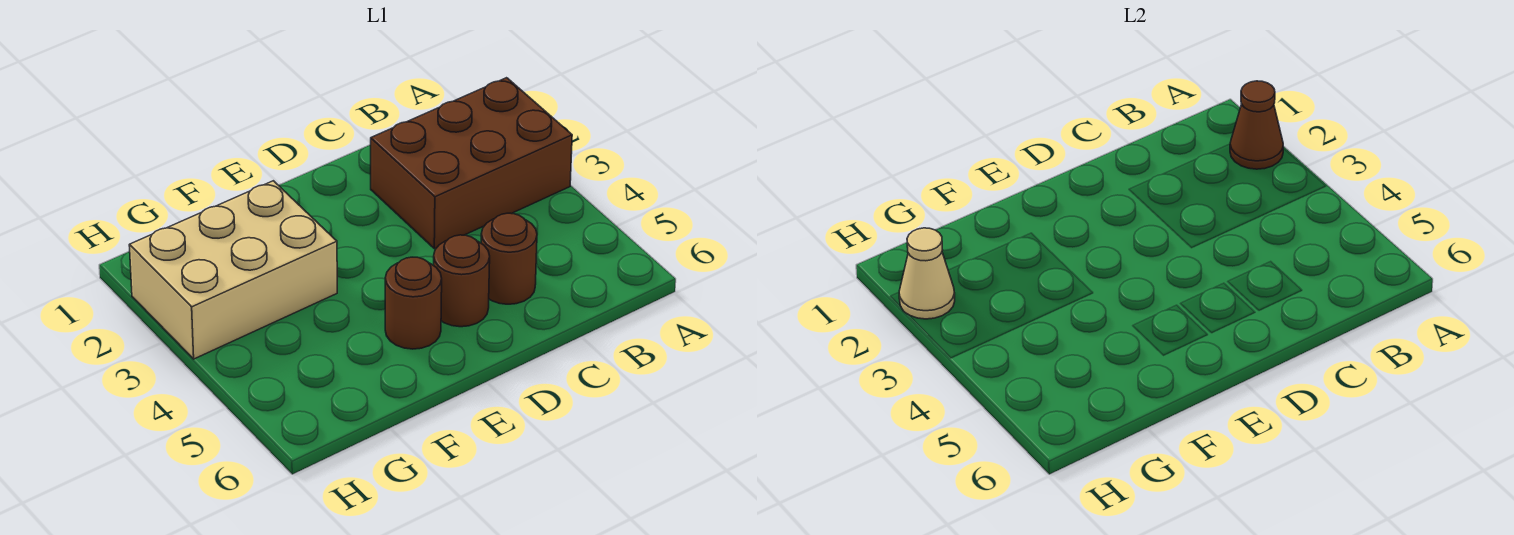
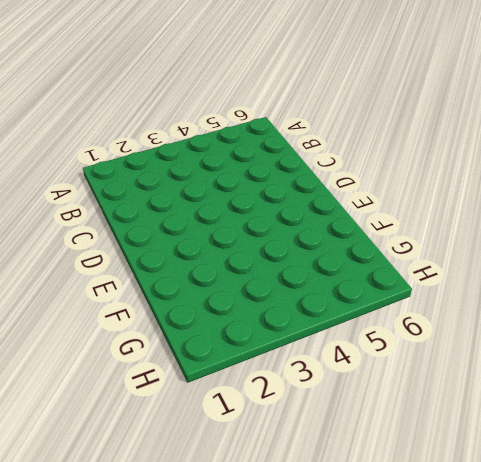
none -> brown brick A2:C3 level 1
none -> brown round brick C5 level 1

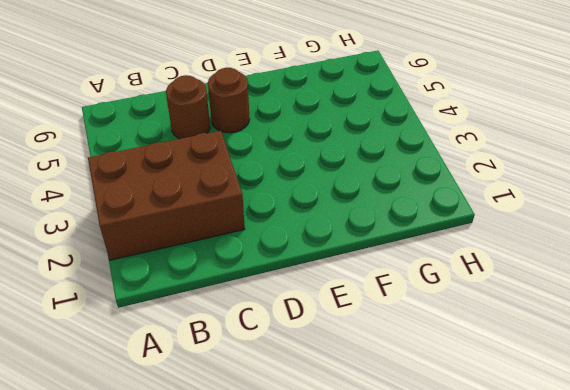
none -> brown round brick E5 level 1
none -> tan brick F2:H3 level 1

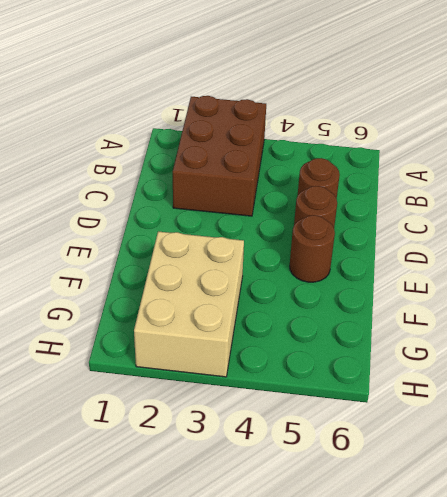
none -> brown cone A2 level 2
none -> tan cone H2 level 2

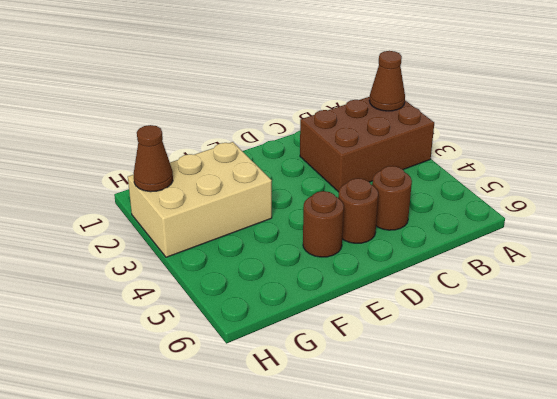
brown cone H2 level 2 -> tan cone H2 level 2

